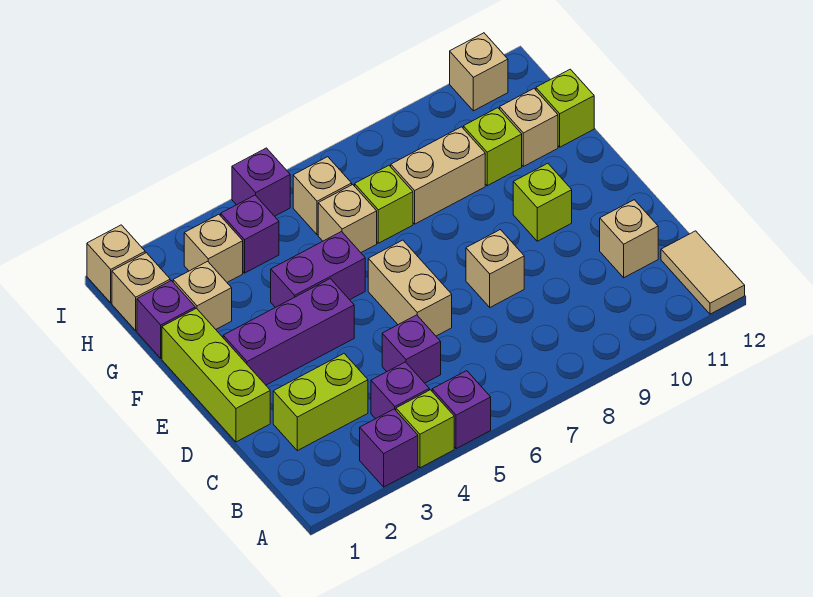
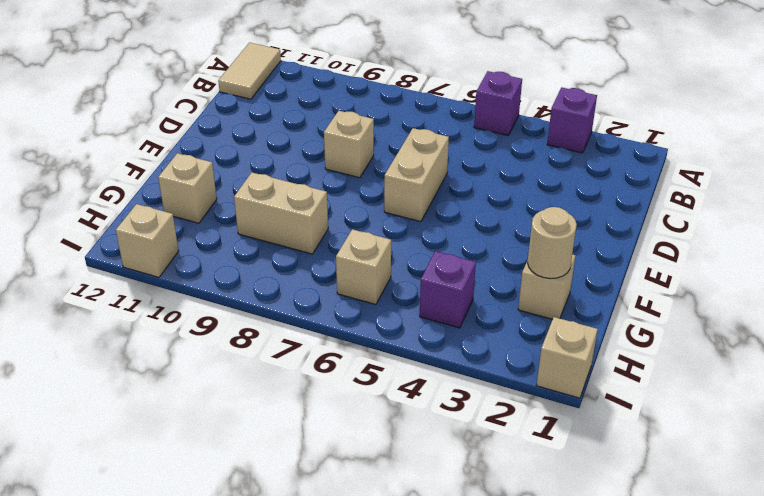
tan round brick G2 level 2 -> none
none -> lime brick A4 level 1
none -> purple brick B4 level 1
none -> lime brick C2:C3 level 1

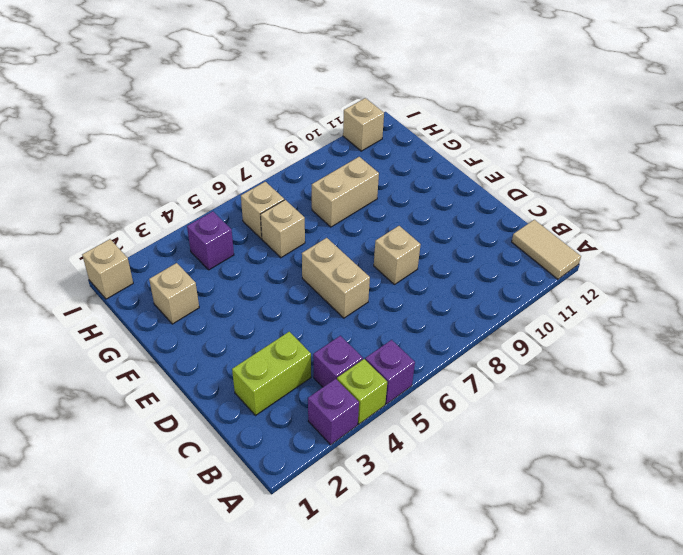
none -> purple brick C5 level 1
none -> tan brick C11 level 1
none -> lime brick D1:F1 level 1

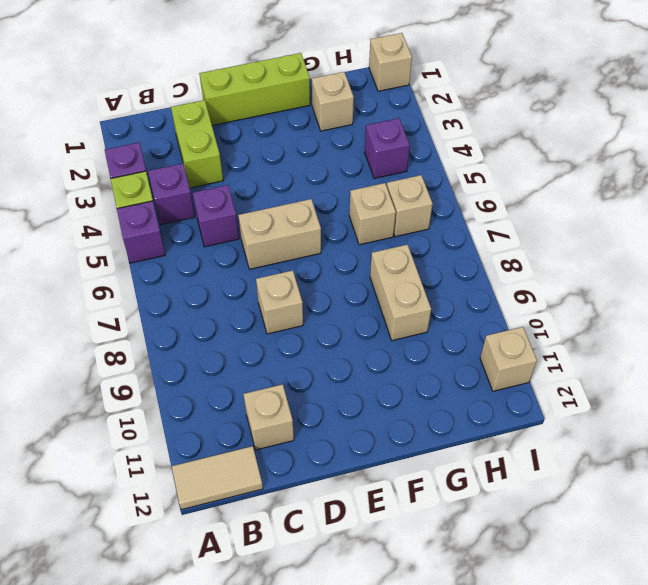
none -> purple brick E2:E4 level 1
none -> lime brick E10 level 1
none -> purple brick F4:F5 level 1

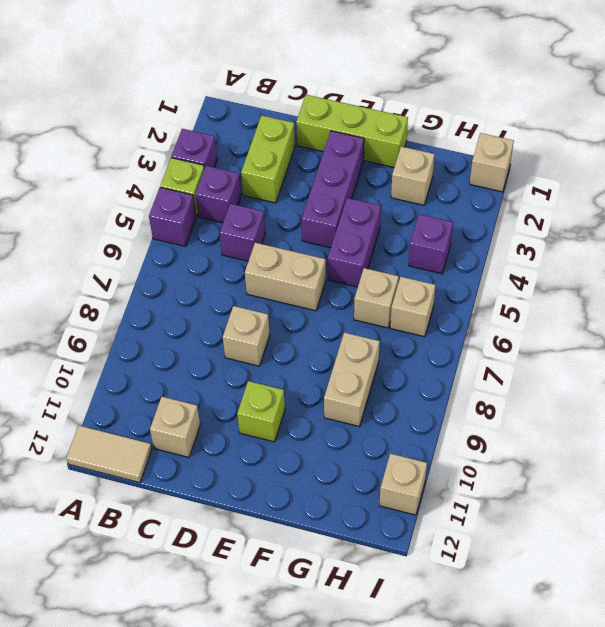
none -> purple brick G1 level 1
none -> lime brick G7 level 1
none -> lime brick G10 level 1

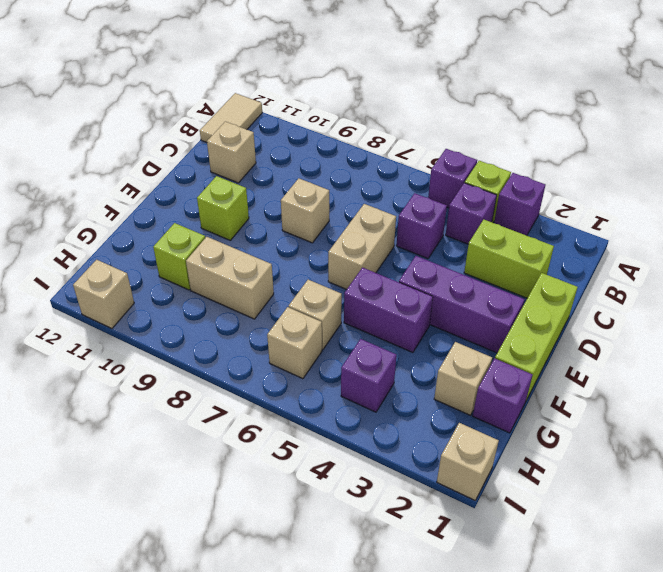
none -> lime brick G7 level 1
none -> tan brick G11 level 1
none -> lime brick G12 level 1

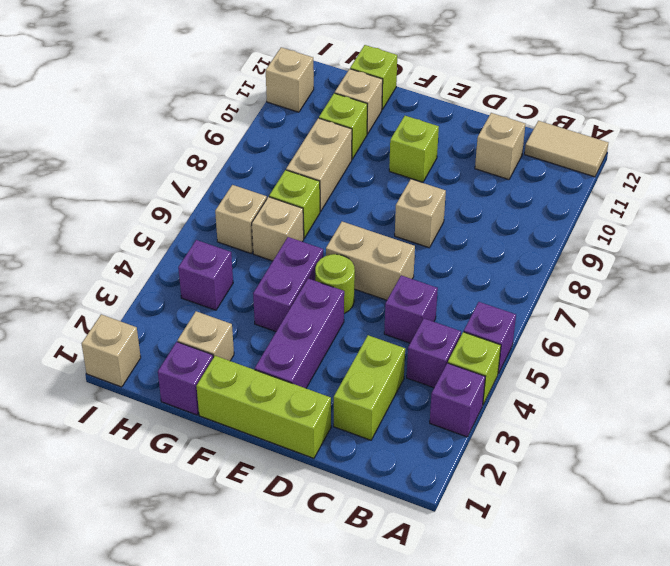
lime round brick E5 level 1 -> none
none -> tan brick H1 level 1
none -> tan brick H3 level 1
none -> purple brick I5 level 1

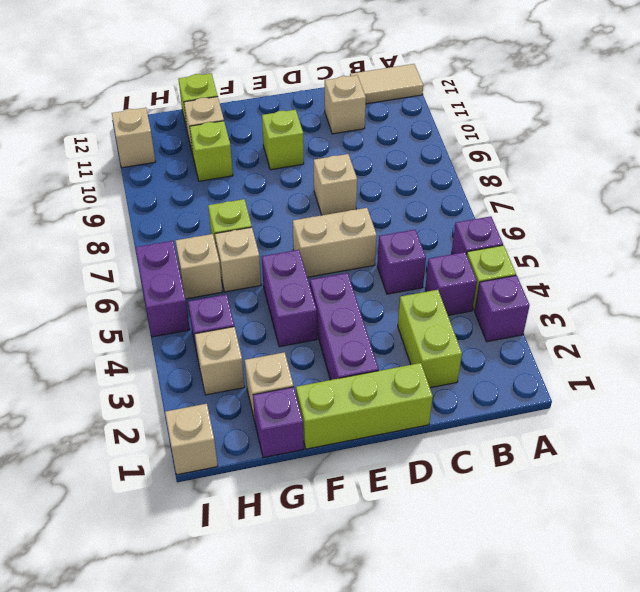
purple brick I5:I6 level 1 -> purple brick I5 level 1
none -> tan brick G8:G9 level 1
none -> tan brick H1 level 1

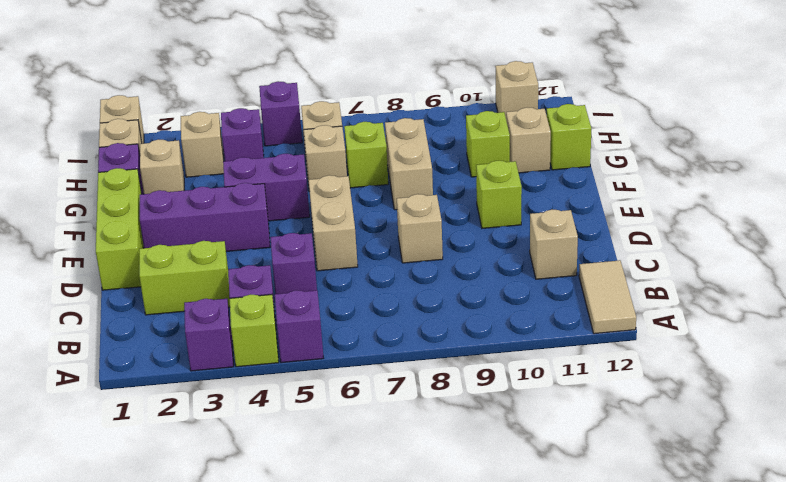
tan brick F8:G8 level 1 -> tan brick G8:G9 level 1

